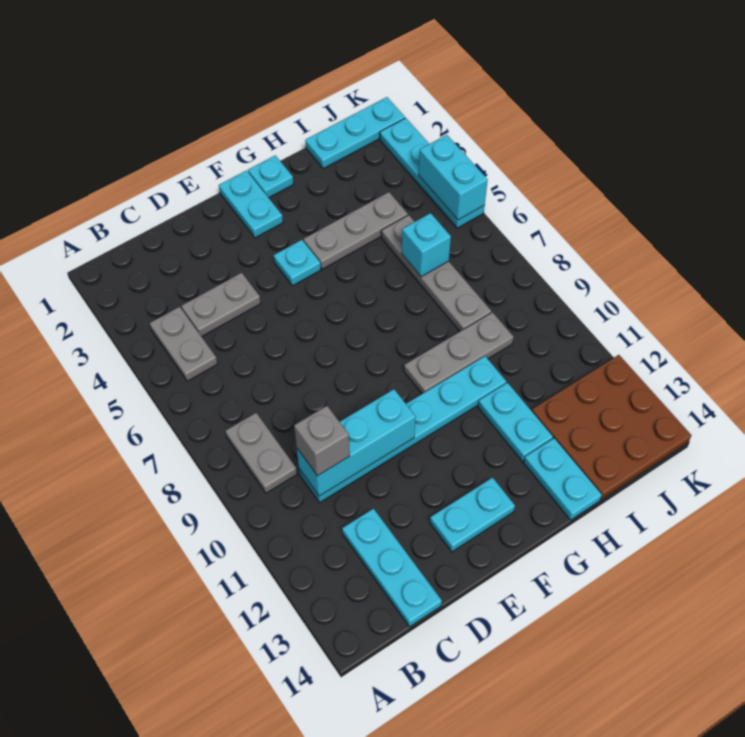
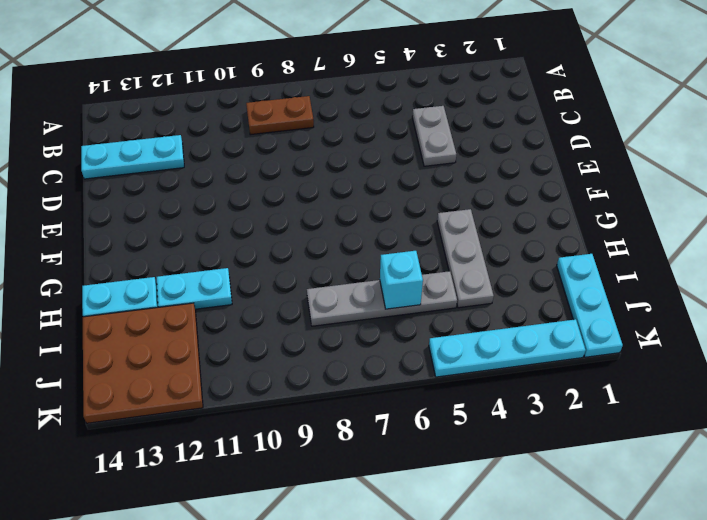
brown plate B8:B9 level 1 -> grey plate B8:B9 level 1
none -> grey plate B4:B5 level 1
none -> cyan plate C10:H10 level 1
none -> cyan plate E13:F13 level 1

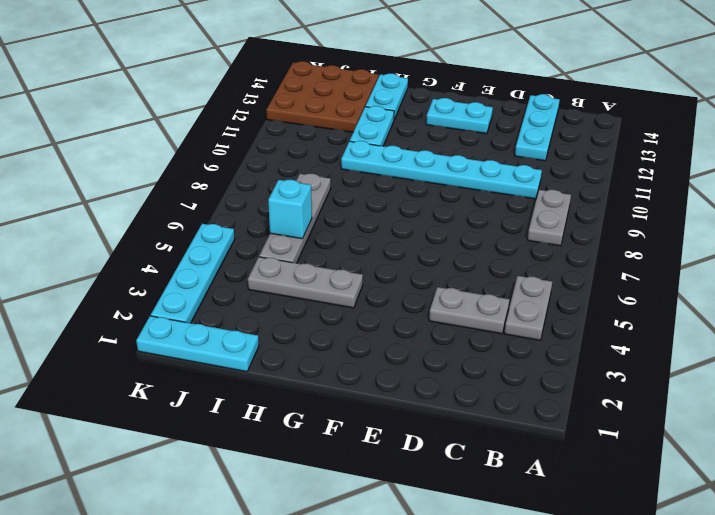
none -> cyan plate F1:F2 level 1
none -> cyan plate F4 level 1
none -> cyan plate G1 level 1

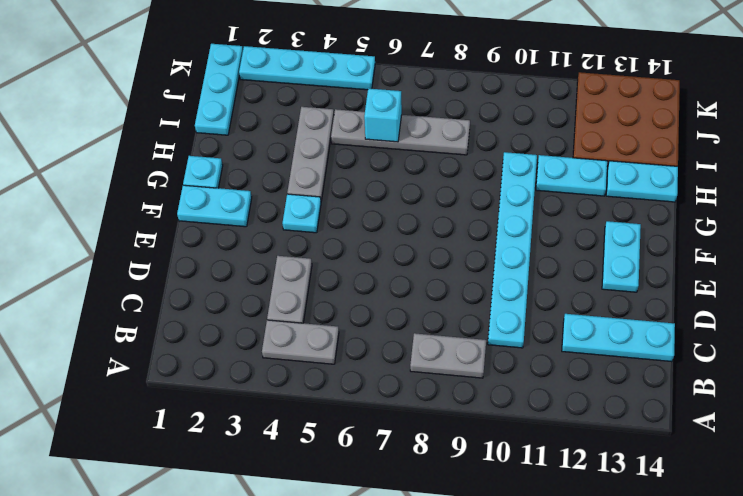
none -> grey plate G9:I9 level 1
none -> cyan brick C10:E10 level 2
none -> cyan brick K4:K5 level 2

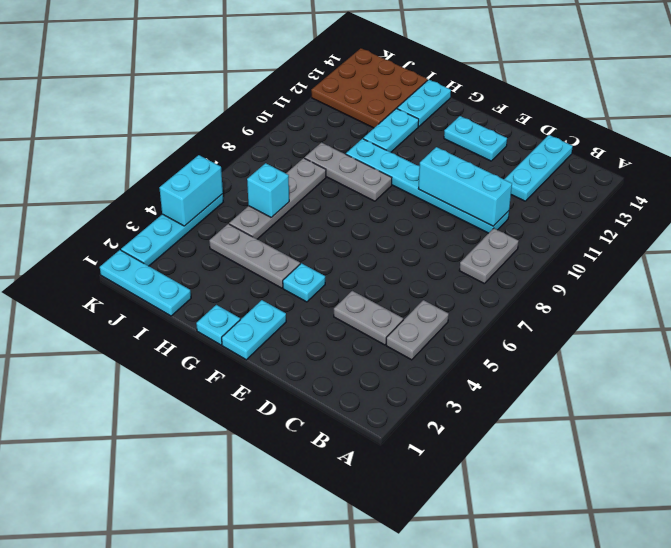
none -> grey brick C10 level 3

